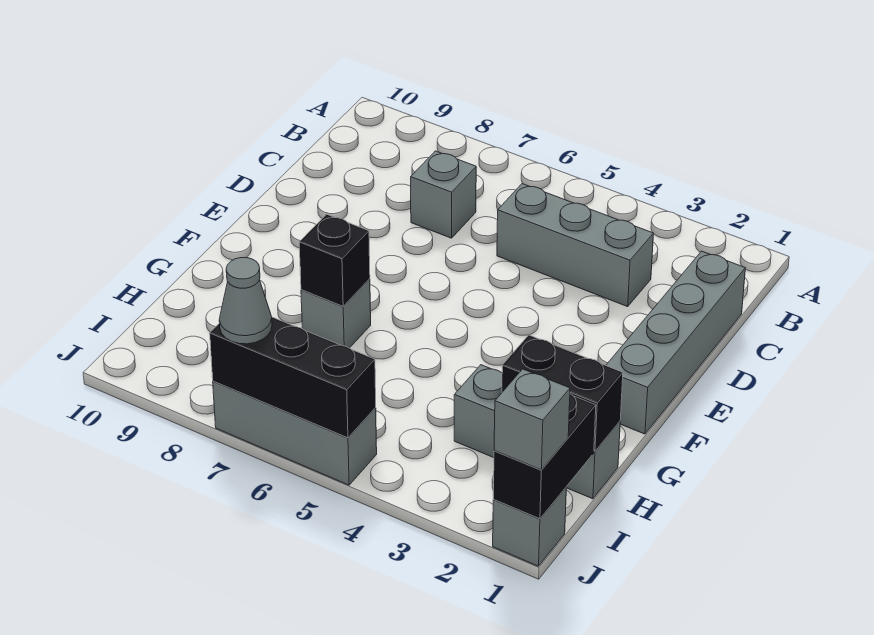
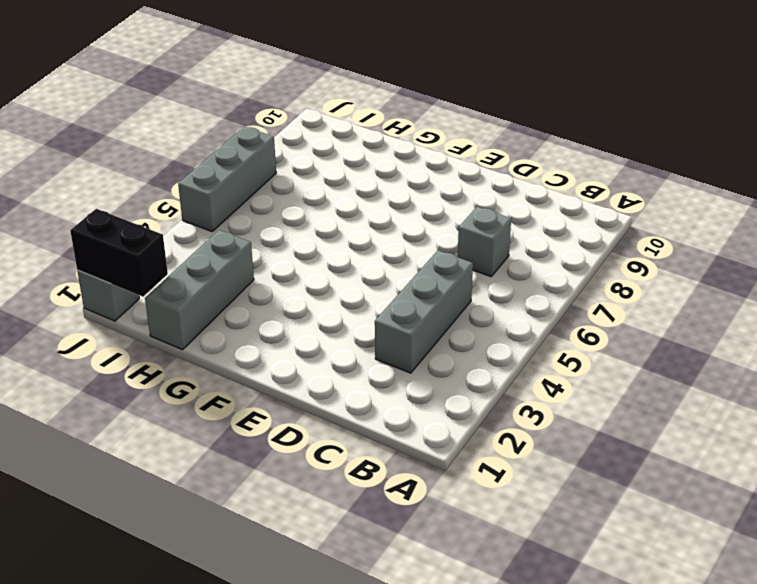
none -> grey brick C1:F1 level 1
none -> grey brick G7 level 1
none -> black brick G7 level 2

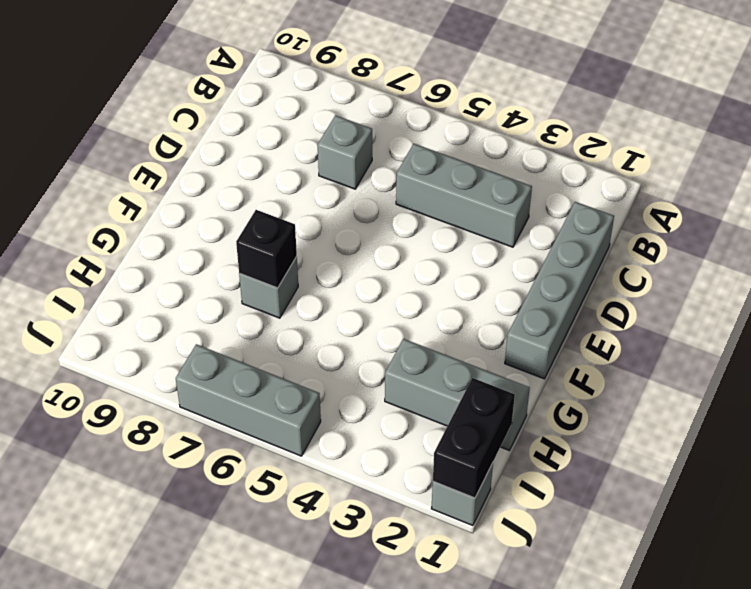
none -> black brick H1:H2 level 2
none -> black brick J5:J7 level 2
none -> grey brick J1 level 3

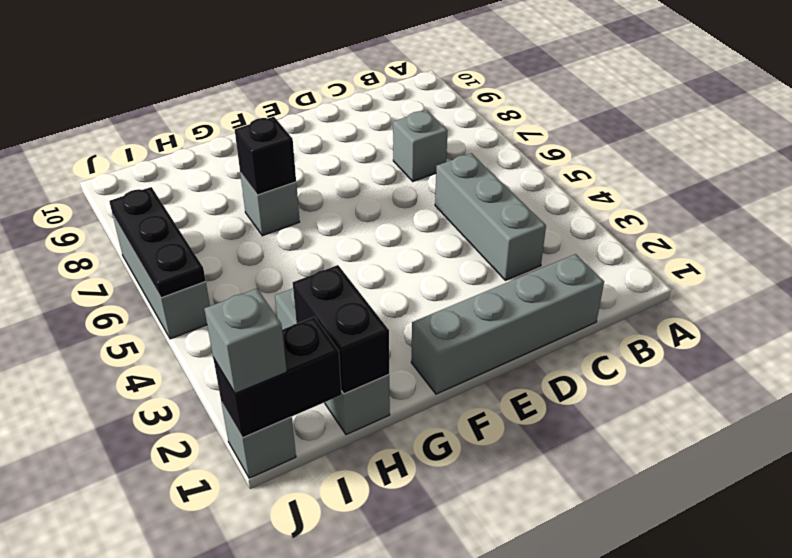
black plate J5:J7 level 2 -> black brick J5:J7 level 2
none -> grey cone J7 level 3

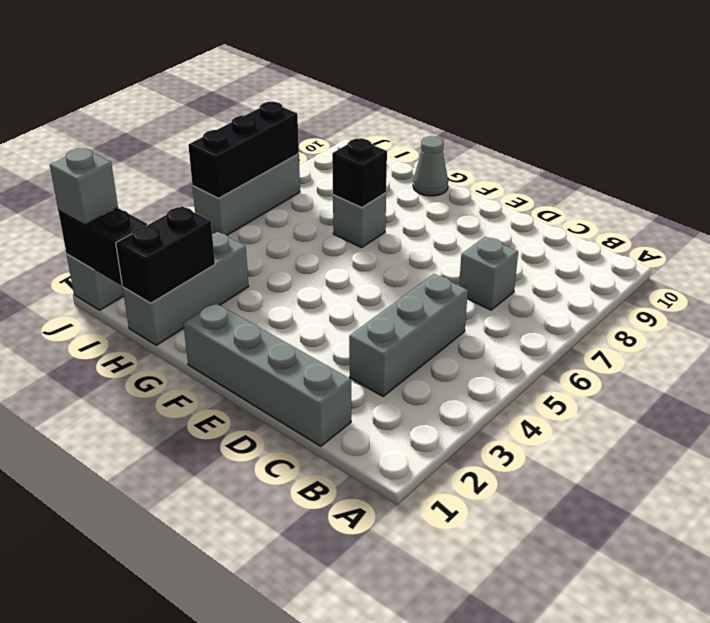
grey cone G10 level 1 -> grey cone J7 level 3

